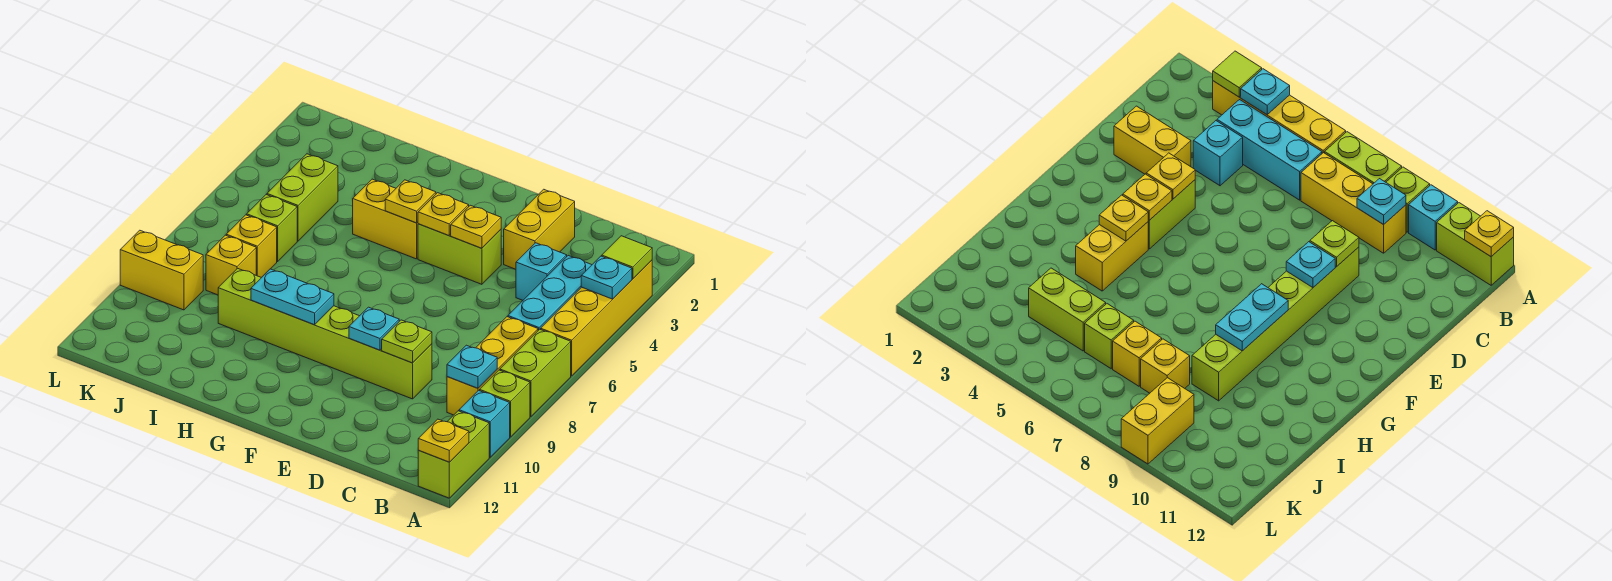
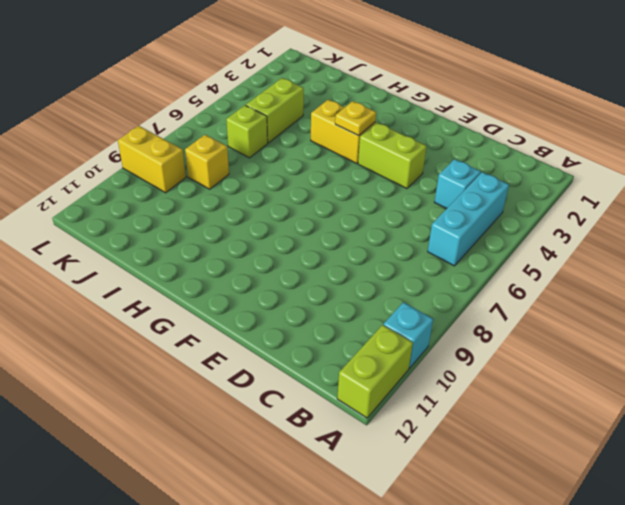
none -> yellow brick A3:A6 level 1
none -> lime brick A7:A8 level 1
none -> lime brick A9 level 1

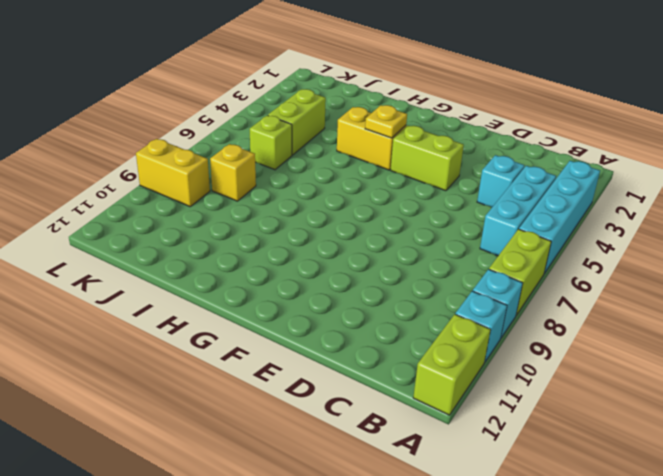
cyan brick A3:A6 level 1 -> yellow brick A3:A6 level 1
cyan brick A9 level 1 -> lime brick A9 level 1
none -> yellow brick B7:B9 level 1
none -> yellow brick D2:D3 level 1
none -> lime brick D9:I9 level 1

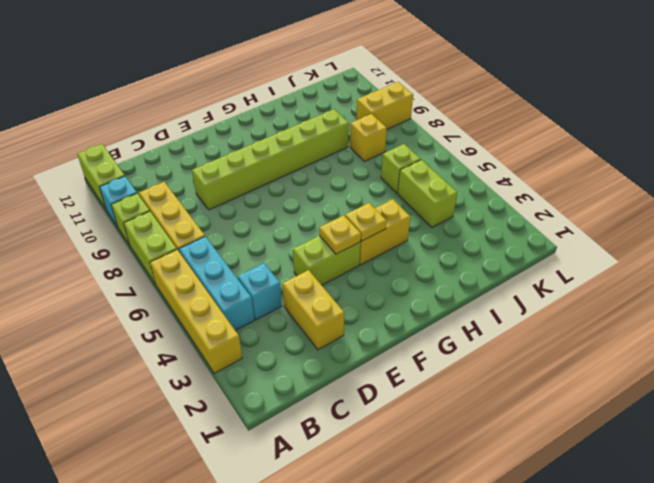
none -> yellow brick J7 level 1
none -> lime tile A3 level 2
none -> cyan plate A4 level 2

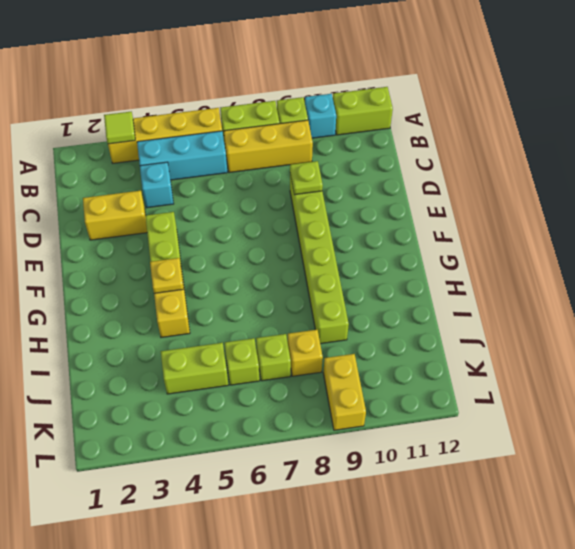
lime brick J7 level 1 -> yellow brick J7 level 1
none -> cyan plate A4 level 2
none -> yellow plate A12 level 2
none -> cyan plate B9 level 2

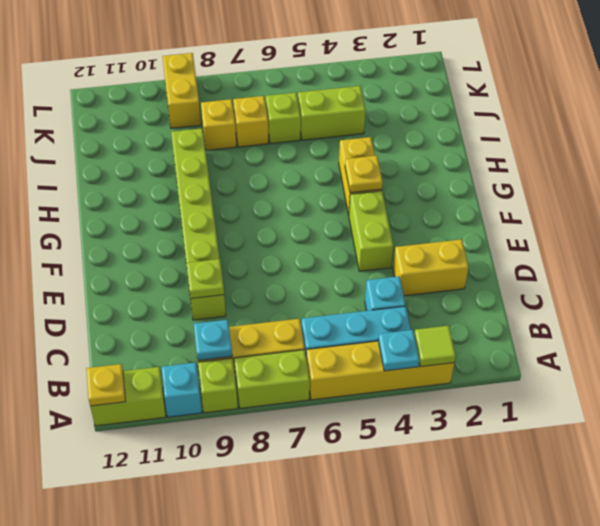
none -> yellow plate E4 level 2
none -> cyan plate E9 level 2
none -> yellow plate F4 level 2

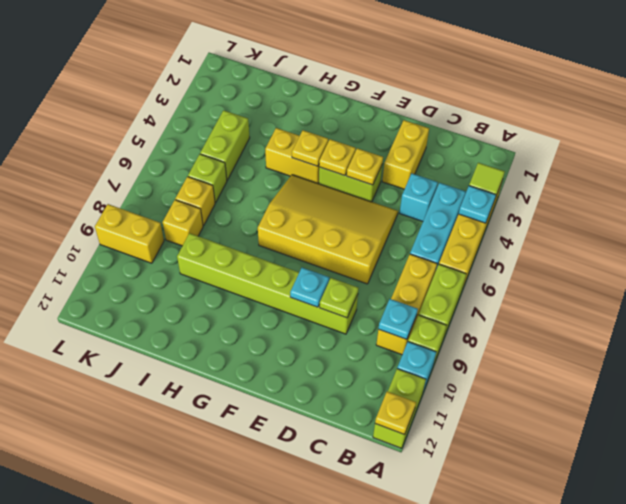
yellow slope D5:G7 level 1 top 7 -> none
none -> cyan plate G9:H9 level 2

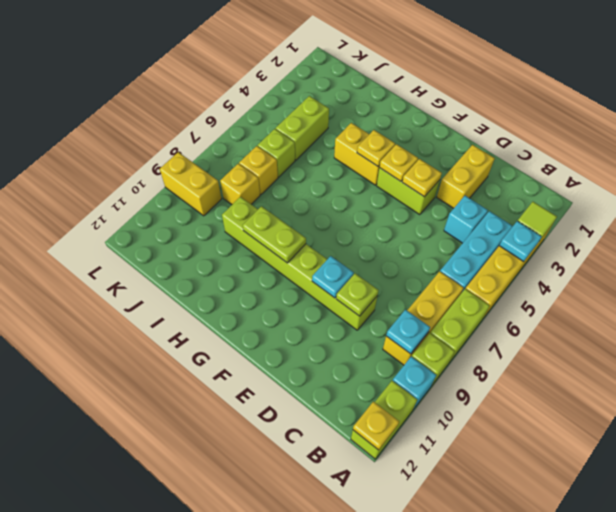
lime plate G9:H9 level 2 -> cyan plate G9:H9 level 2

